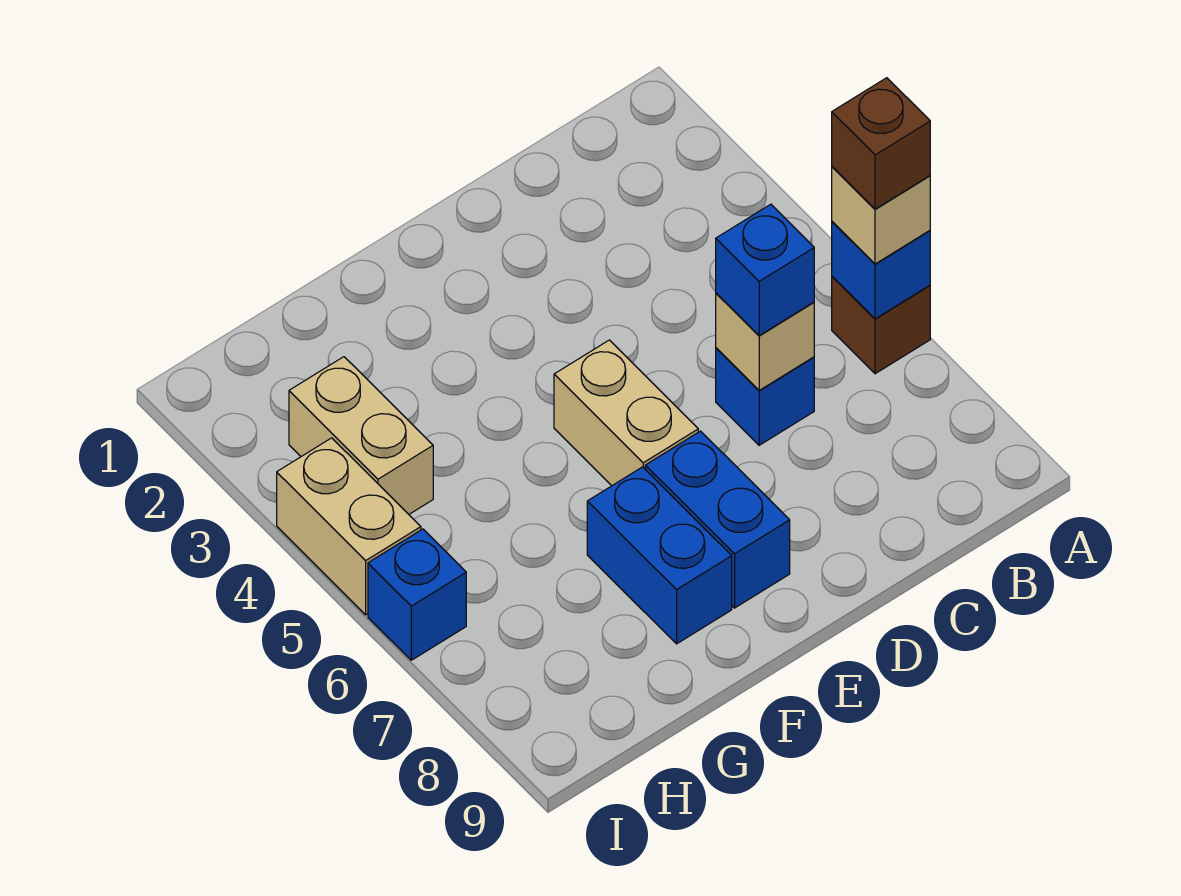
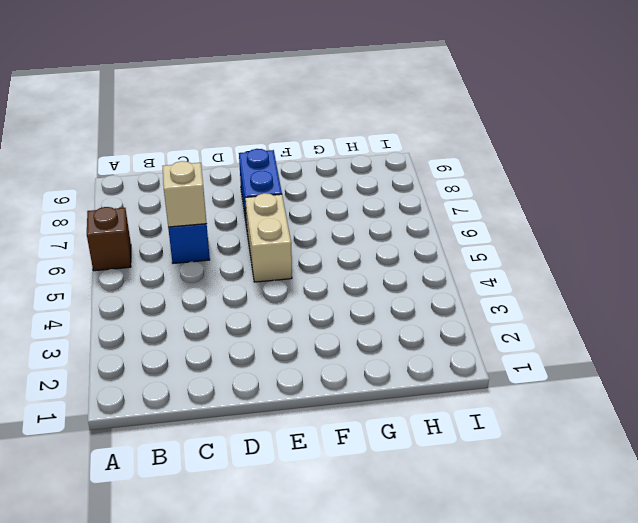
none -> blue brick F7:F8 level 1
none -> tan brick H3:H4 level 1
none -> tan brick I4:I5 level 1

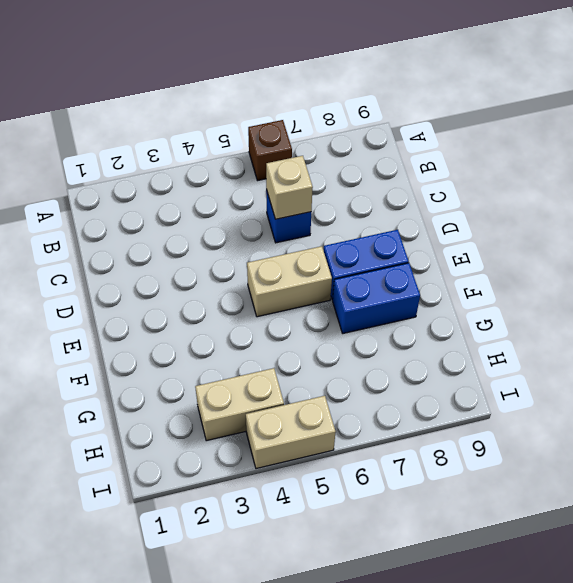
none -> blue brick I6 level 1
none -> blue brick A6 level 2
none -> tan brick A6 level 3

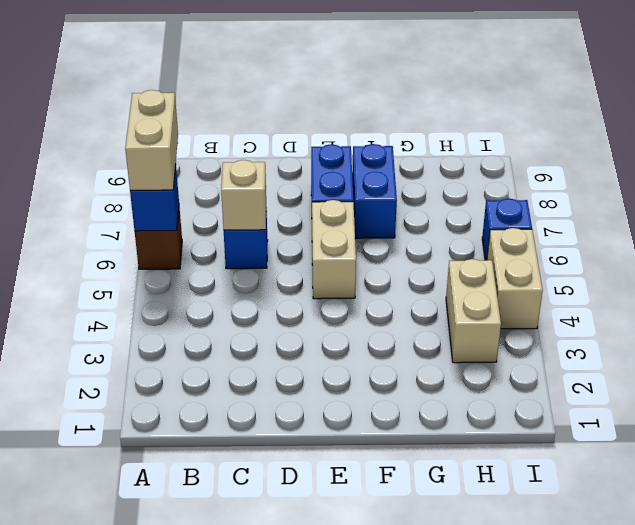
tan brick A6:A7 level 3 -> tan brick A6 level 3
none -> blue brick C6 level 3
none -> brown brick A6 level 4

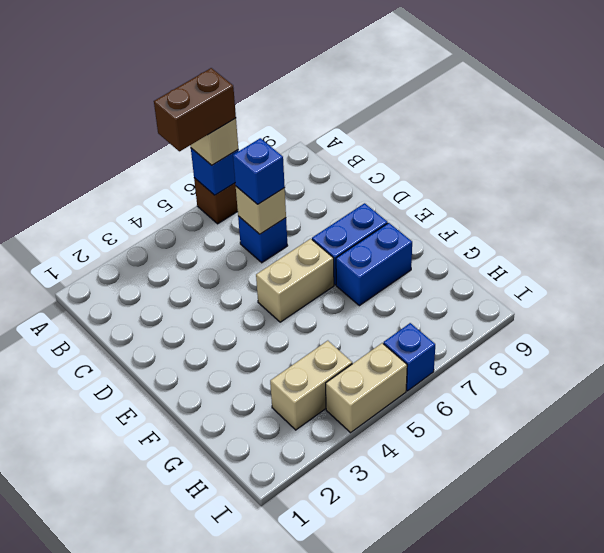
brown brick A5:A6 level 4 -> brown brick A6 level 4

